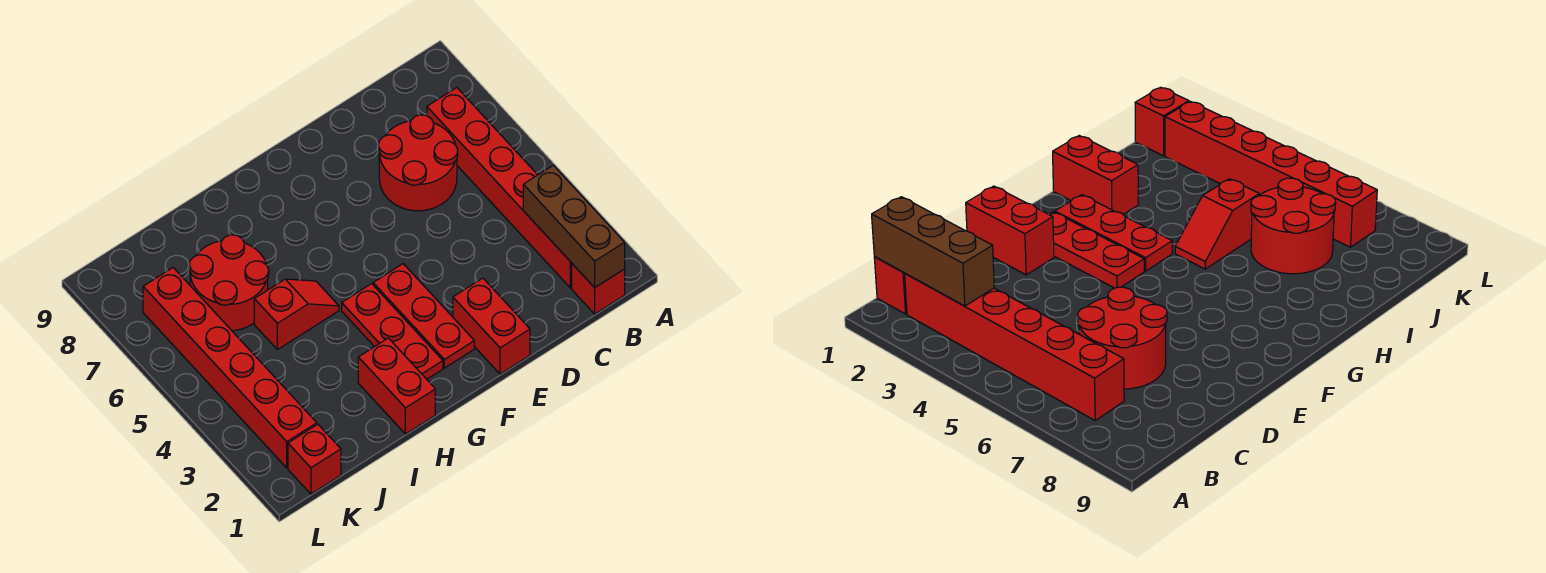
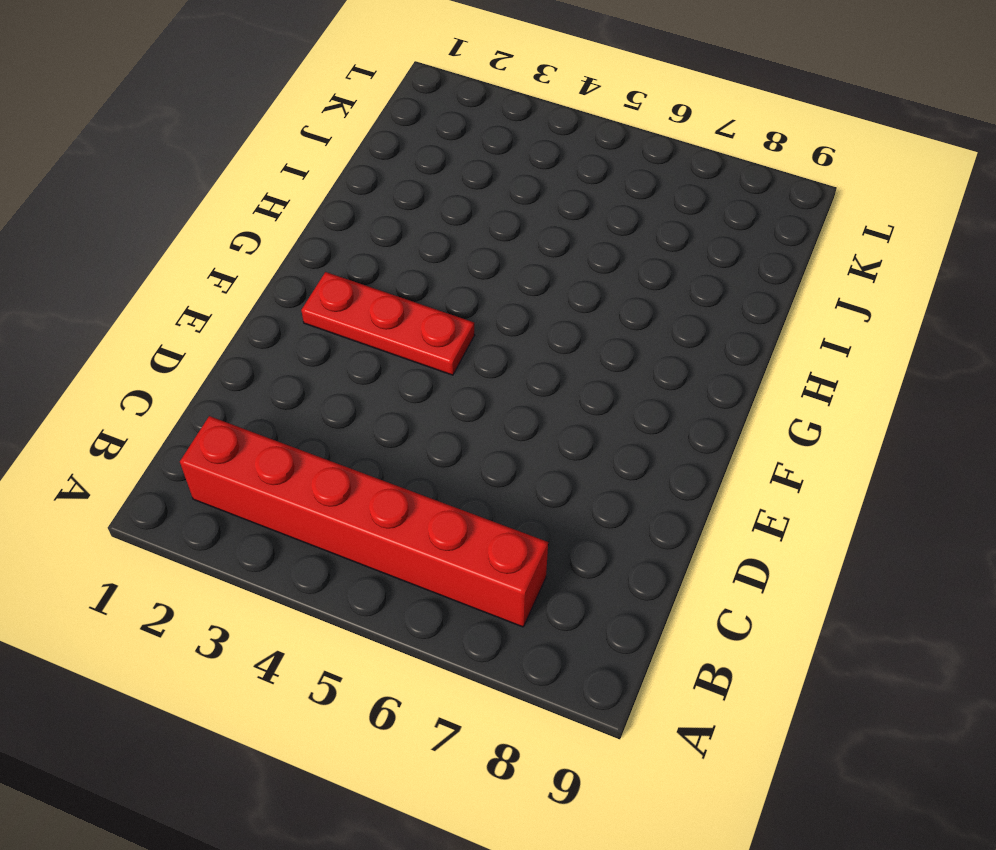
none -> red brick B1 level 1
none -> red round brick C6:D7 level 1
none -> red brick E1:E2 level 1

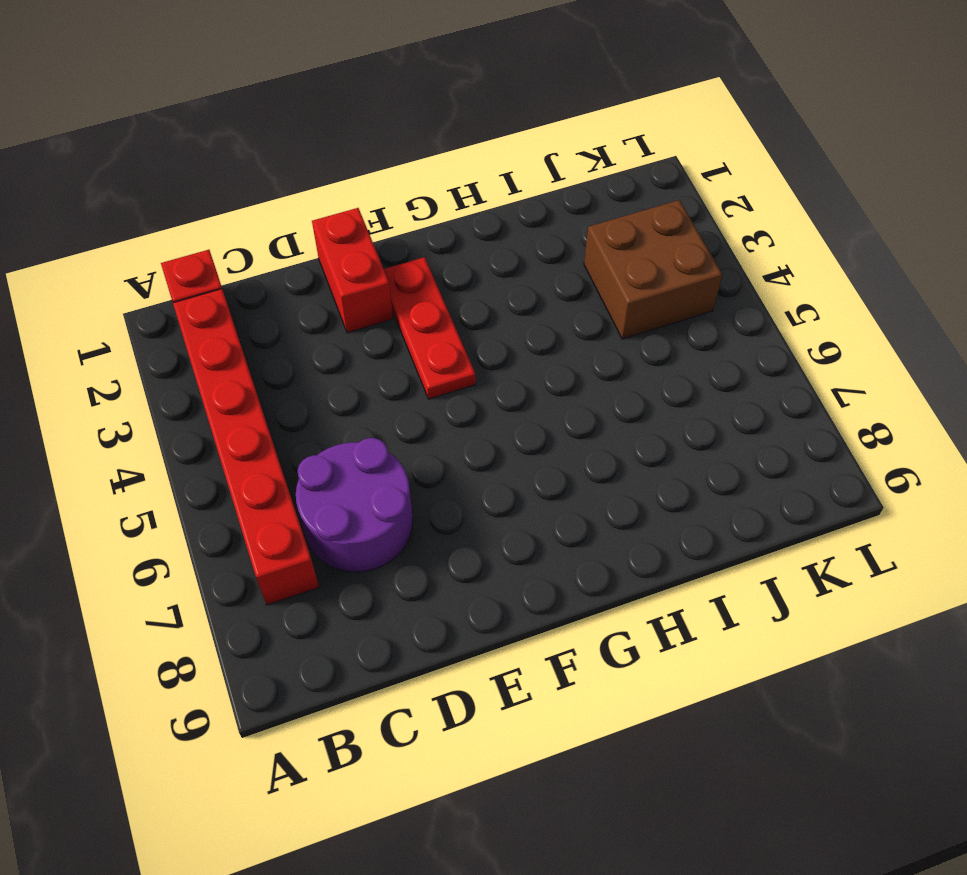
purple round brick C6:D7 level 1 -> red round brick C6:D7 level 1
brown brick J3:K4 level 1 -> red brick K2:K7 level 1
none -> red plate G2:G4 level 1
none -> red brick H1:H2 level 1
none -> red slope H5:I5 level 1 top I

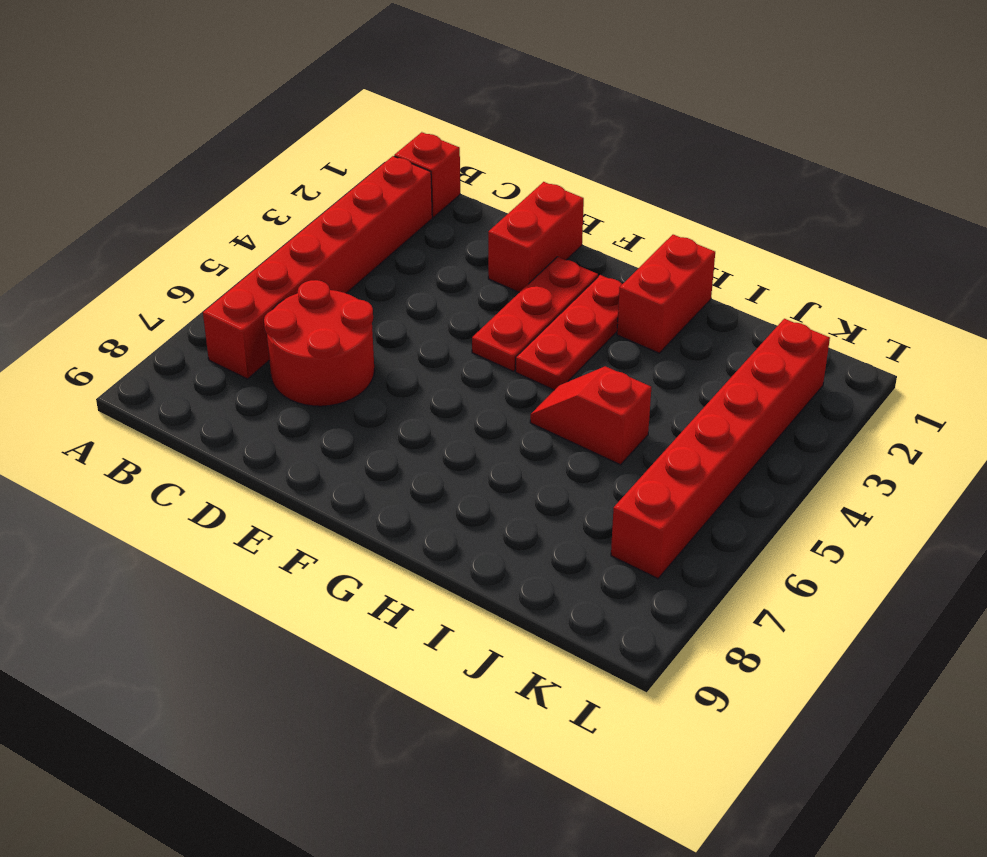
none -> red round brick I6:J7 level 1
none -> red brick K1 level 1
none -> brown brick B1:B3 level 2

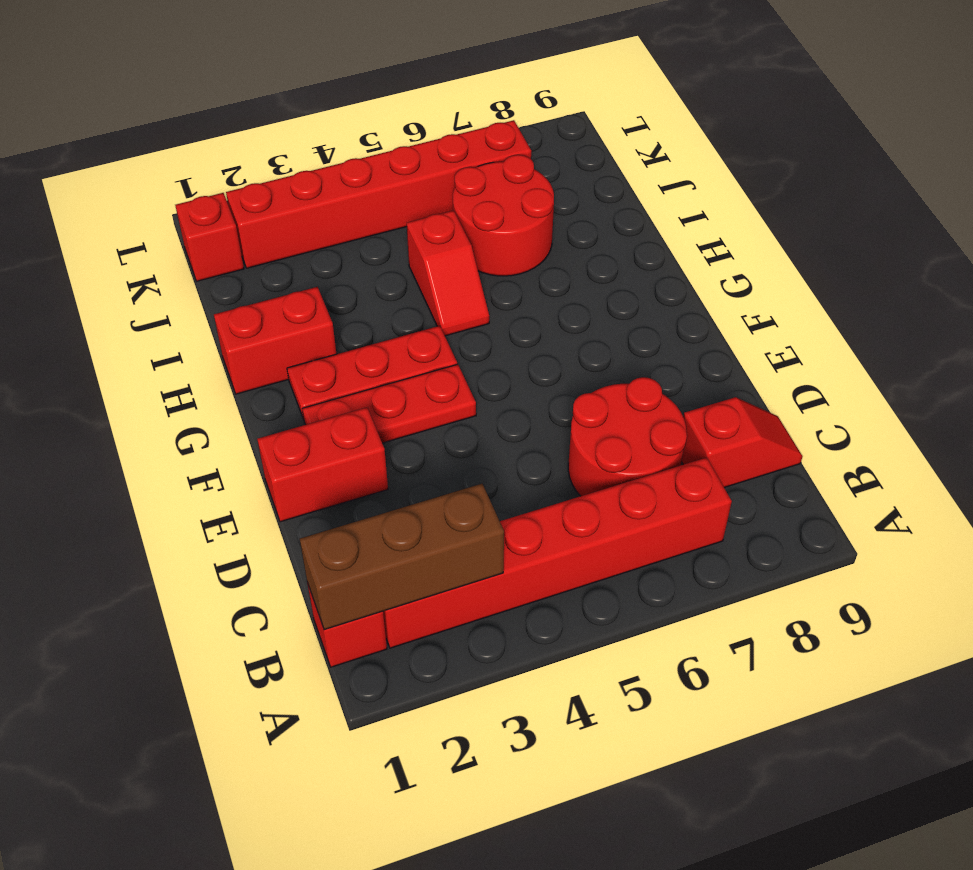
red slope C8:C9 level 1 top 8 -> none

